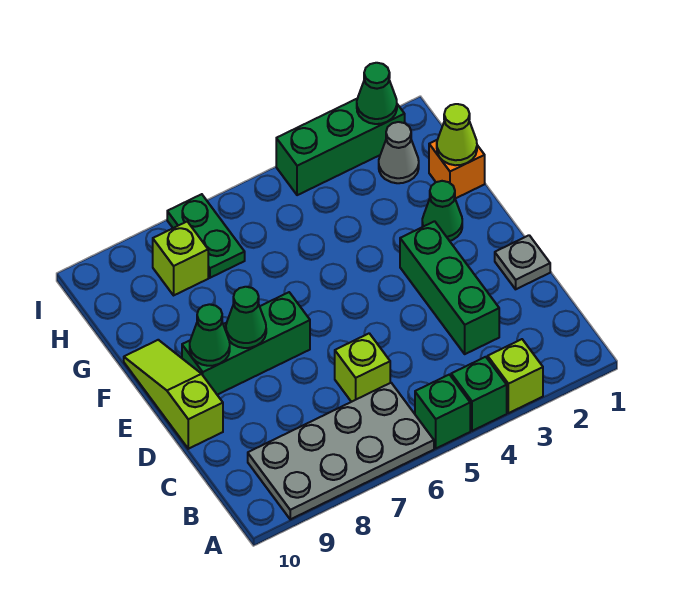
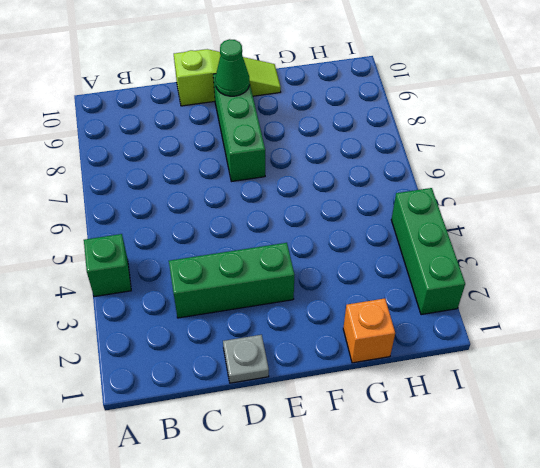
none -> lime brick A3 level 1
none -> green brick A5 level 1
none -> grey plate A6:B9 level 1

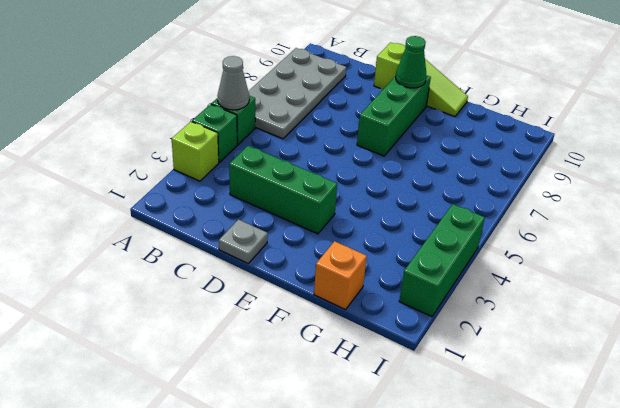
grey cone A5 level 2 -> grey cone H2 level 1
none -> lime brick C6 level 1
none -> green cone F2 level 1
none -> green plate H7:I7 level 1

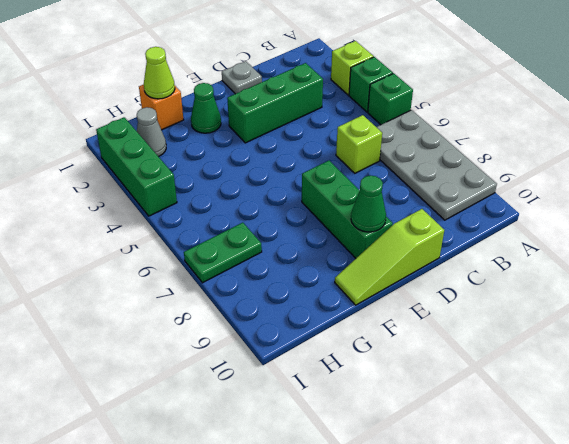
none -> lime brick H8 level 1
none -> green cone E8 level 2
none -> green cone I2 level 2

